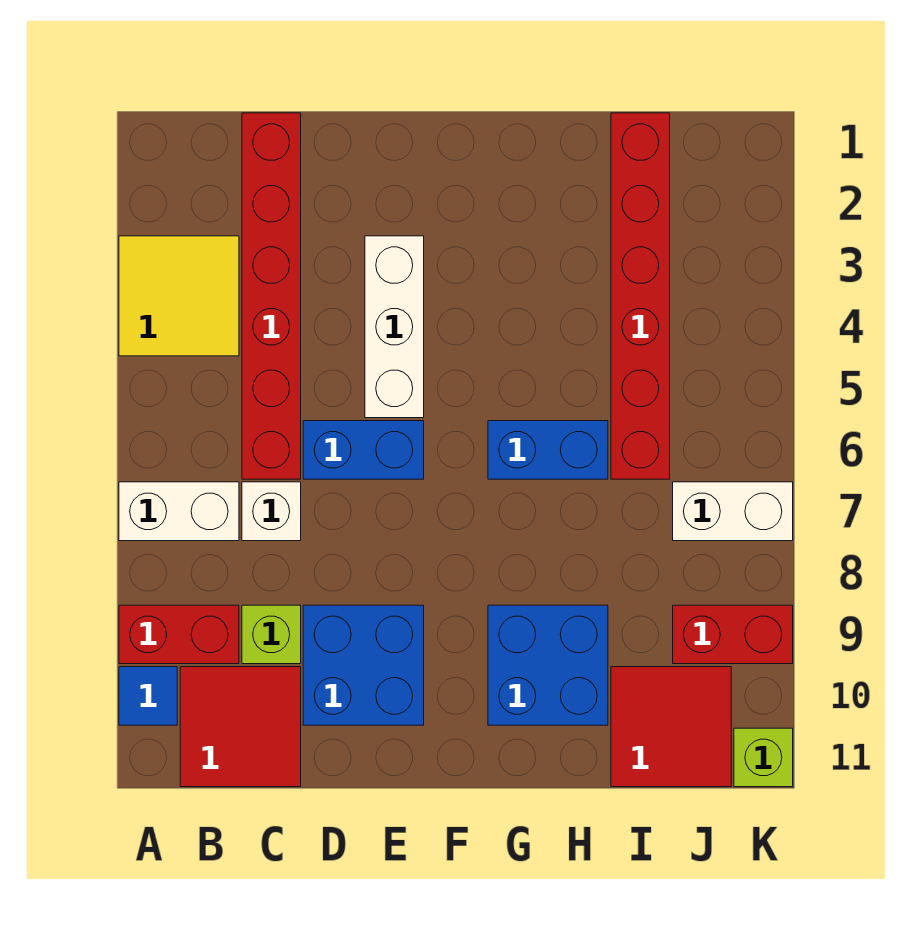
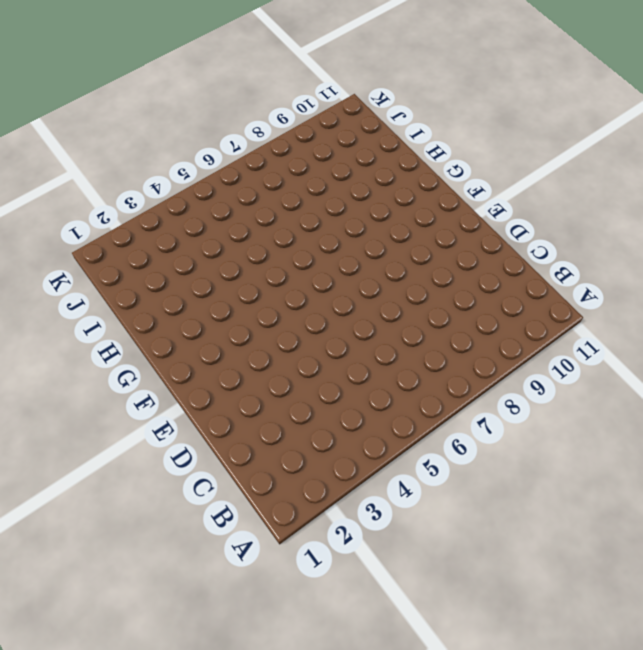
none -> yellow tile A3:B4 level 1
none -> white brick A7:B7 level 1
none -> red brick A9:B9 level 1

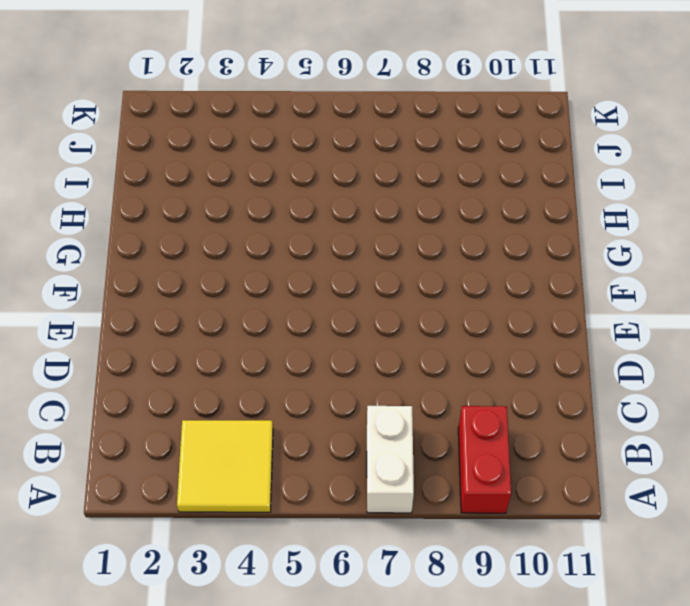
none -> blue tile A10 level 1
none -> red tile B10:C11 level 1
none -> red brick C1:C6 level 1

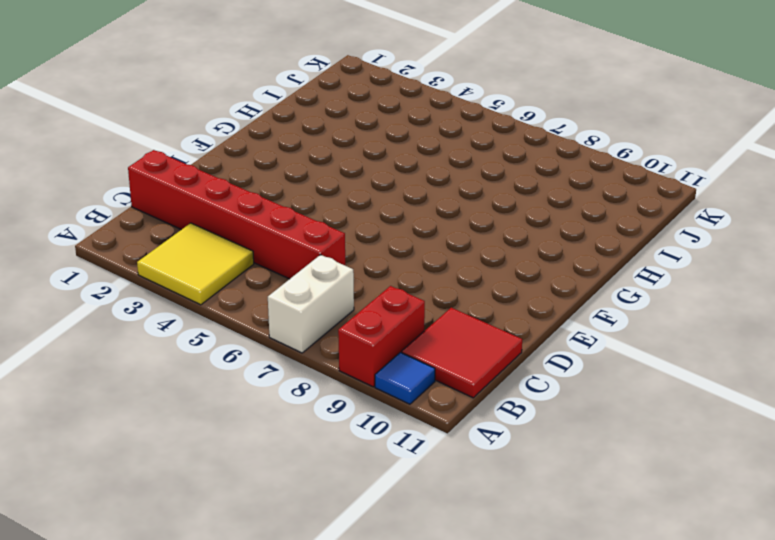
none -> white brick C7 level 1
none -> lime brick C9 level 1
none -> blue brick D6:E6 level 1

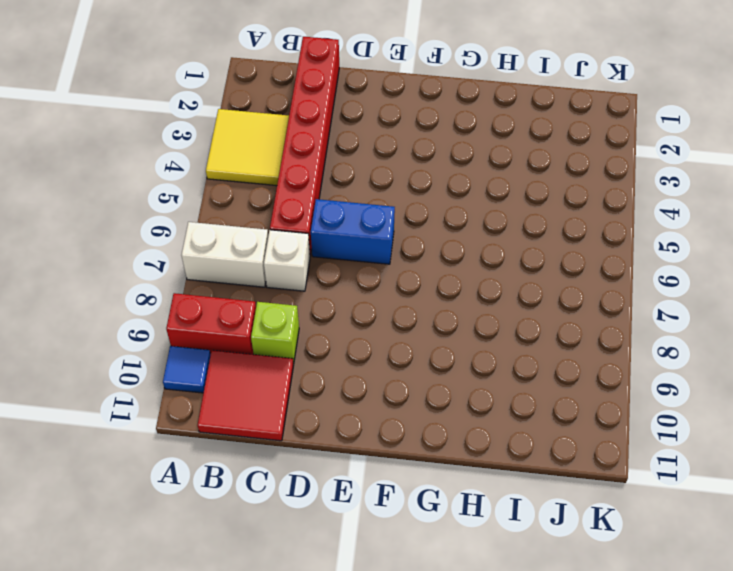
none -> blue brick D9:E10 level 1
none -> white brick E3:E5 level 1
none -> blue brick G6:H6 level 1

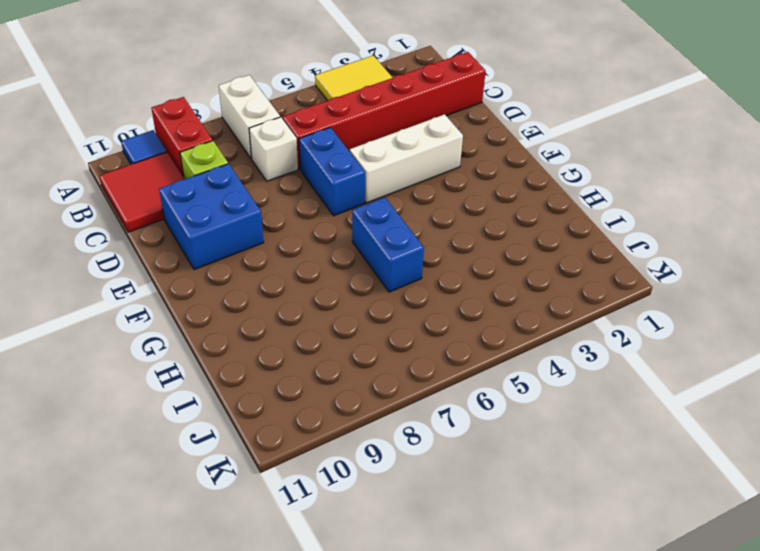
none -> blue brick G9:H10 level 1
none -> red brick I1:I6 level 1
none -> red tile I10:J11 level 1

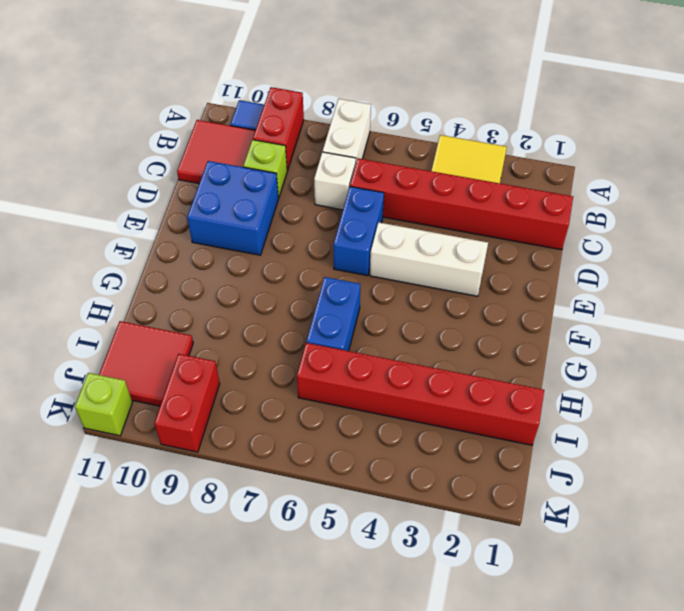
none -> blue brick G9:H10 level 1
none -> white brick J7:K7 level 1

